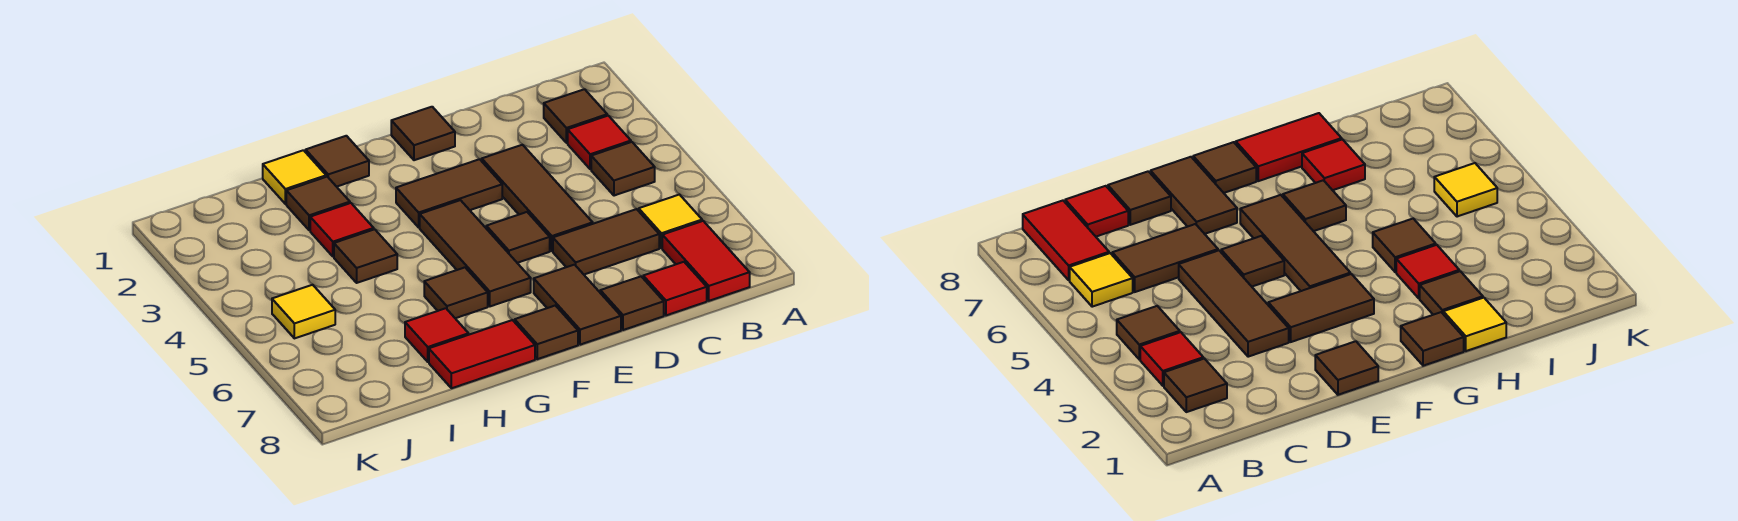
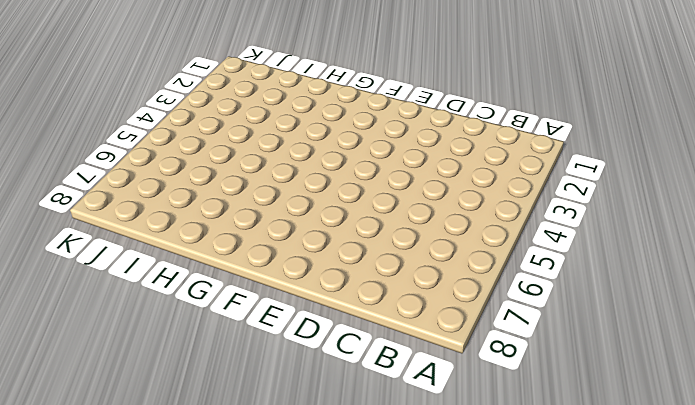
none -> brown tile B2 level 1
none -> red tile B3 level 1
none -> brown tile B4 level 1

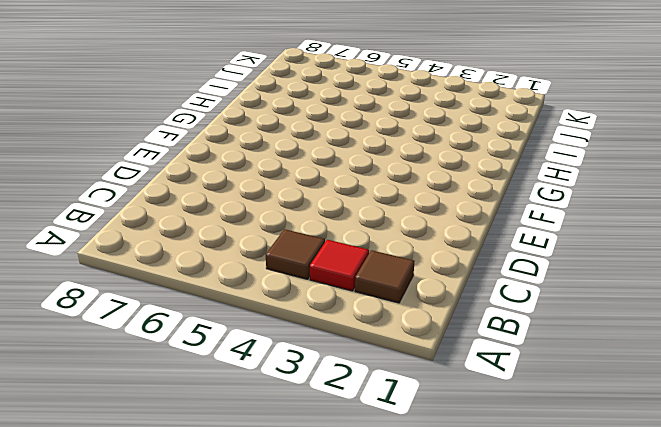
none -> yellow tile B6 level 1
none -> red tile B7:B8 level 1
none -> brown tile C6:D6 level 1

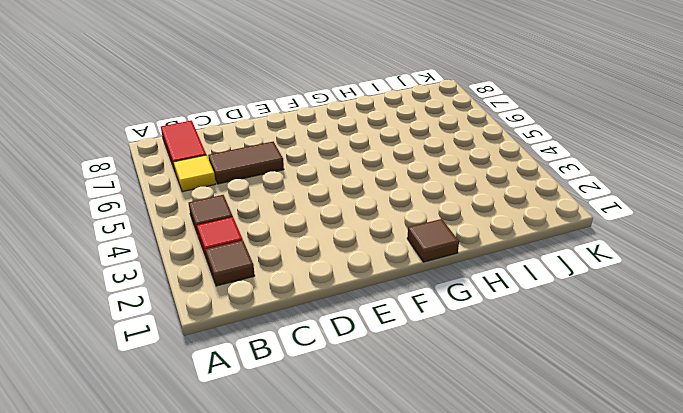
none -> red tile C8 level 1
none -> brown tile D3:D5 level 1
none -> brown tile D8 level 1

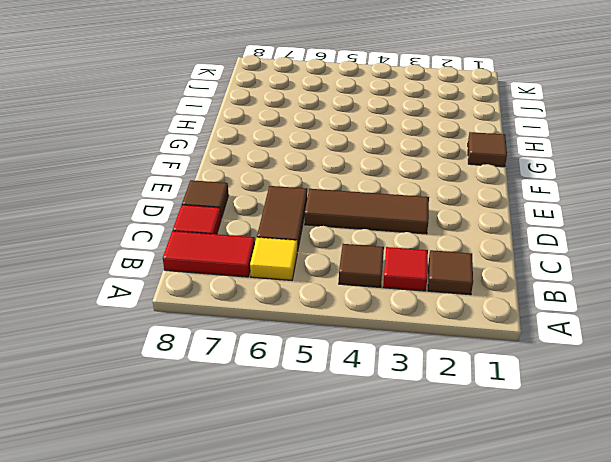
none -> brown tile E1 level 1
none -> brown tile E3:F3 level 1
none -> brown tile E5 level 1

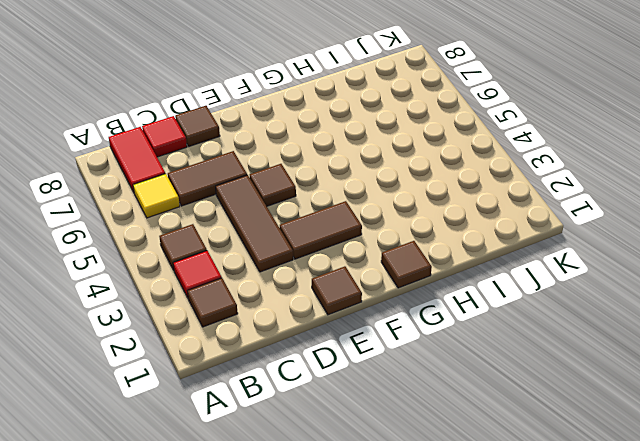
none -> brown tile E7:E8 level 1
none -> brown tile F4:F6 level 1
none -> brown tile F8 level 1

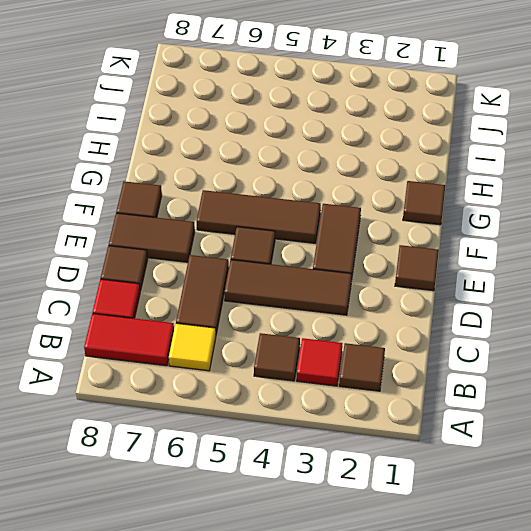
none -> brown tile G6 level 1
none -> red tile G8:H8 level 1
none -> yellow tile H1 level 1

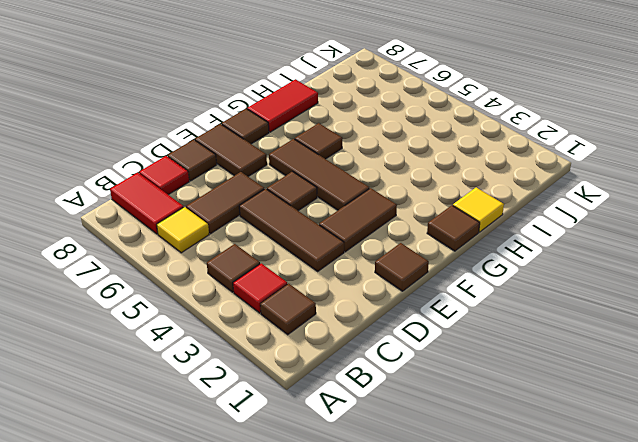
none -> brown tile H2 level 1
none -> red tile H3 level 1
none -> brown tile H4 level 1

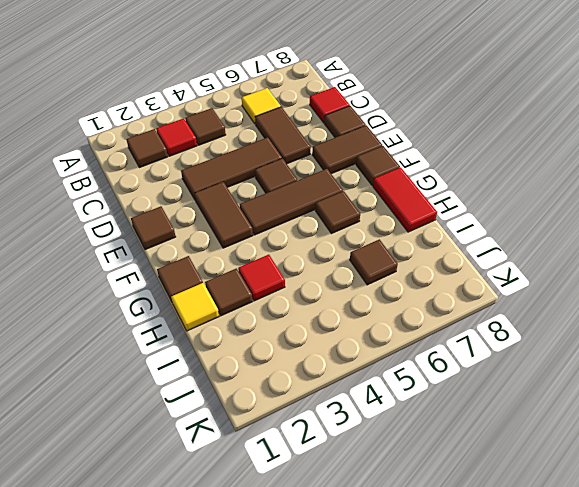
brown tile I6 level 1 -> brown tile H4 level 1
none -> red tile B7:B8 level 1
none -> red tile H7 level 1
none -> yellow tile J5 level 1

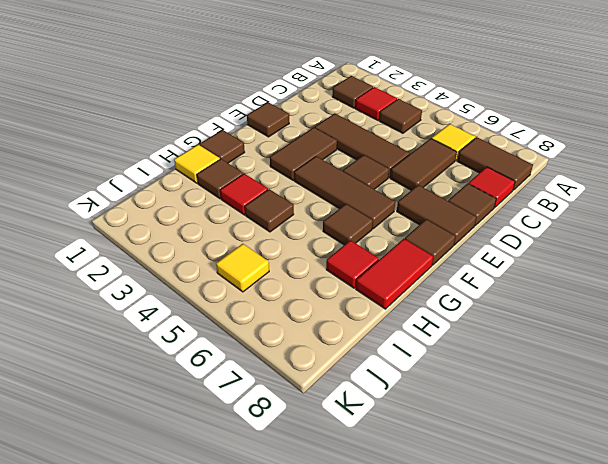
brown tile B7:B8 level 1 -> red tile B7:B8 level 1

